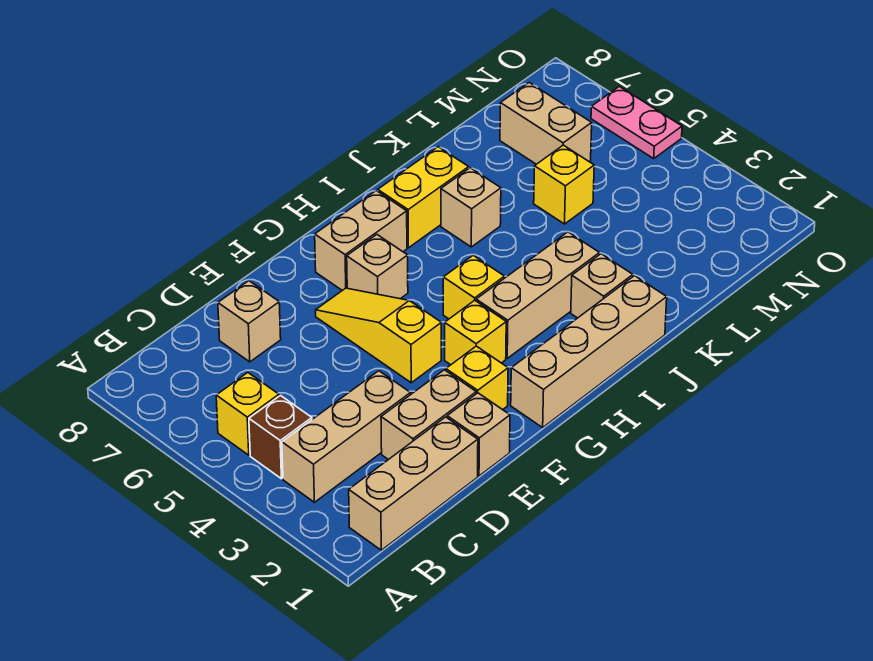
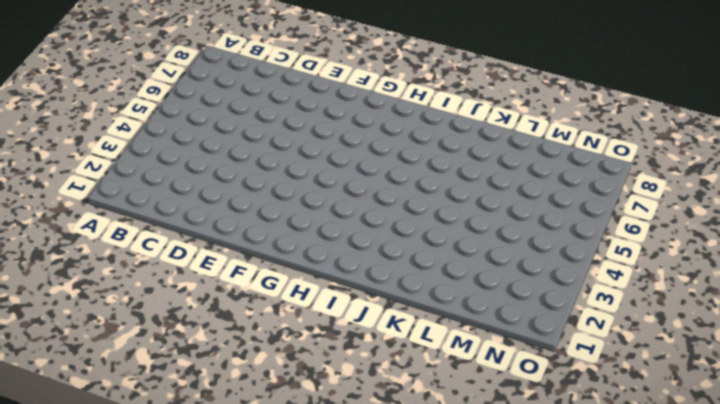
none -> tan brick B1:D1 level 1
none -> tan brick B3:D3 level 1
none -> brown brick B4 level 1

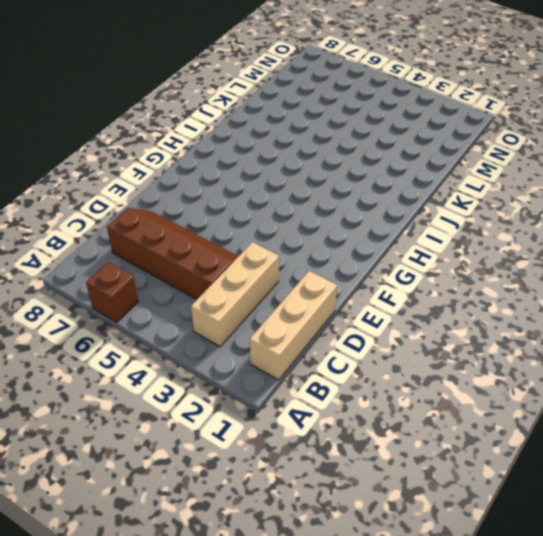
brown brick A6 level 1 -> brown brick B4 level 1
brown slope C4:D7 level 1 top C -> tan brick D7 level 1
none -> yellow brick B5 level 1
none -> tan brick D2:E2 level 1
none -> tan brick E1 level 1

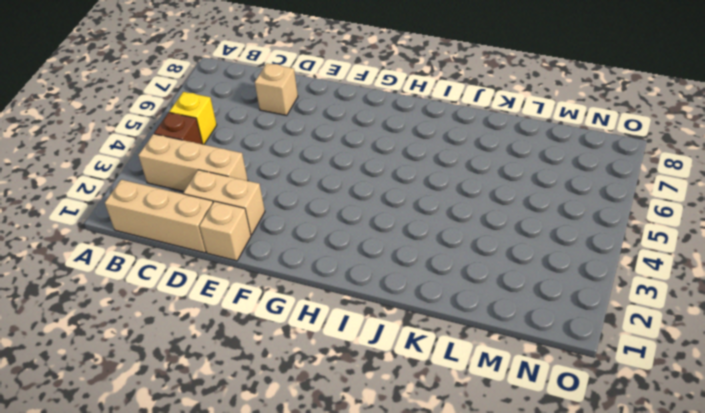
none -> yellow brick F2 level 1
none -> yellow slope F4:F6 level 1 top 4
none -> tan brick G1:J1 level 1

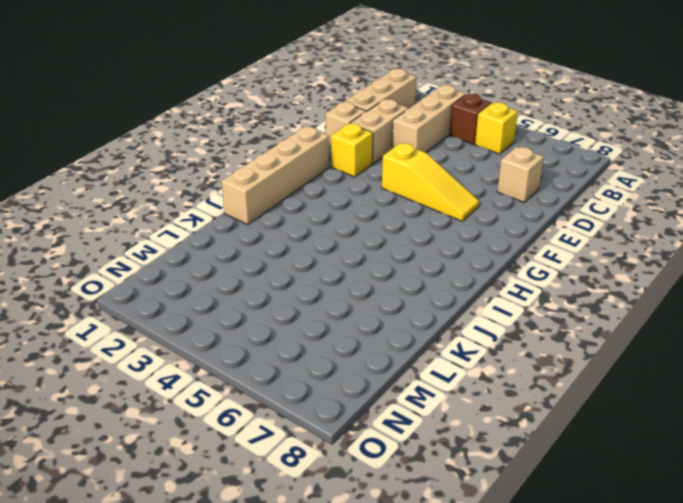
none -> yellow brick G3 level 1
none -> tan brick G6 level 1
none -> tan brick G7:H7 level 1

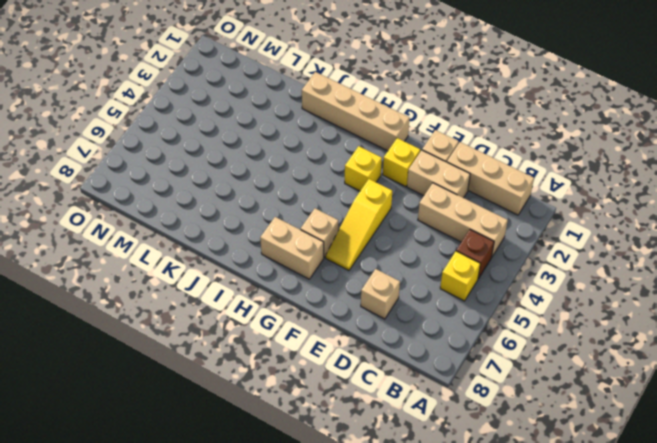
none -> tan brick H3:J3 level 1
none -> yellow brick H4 level 1
none -> yellow brick I7:J7 level 1

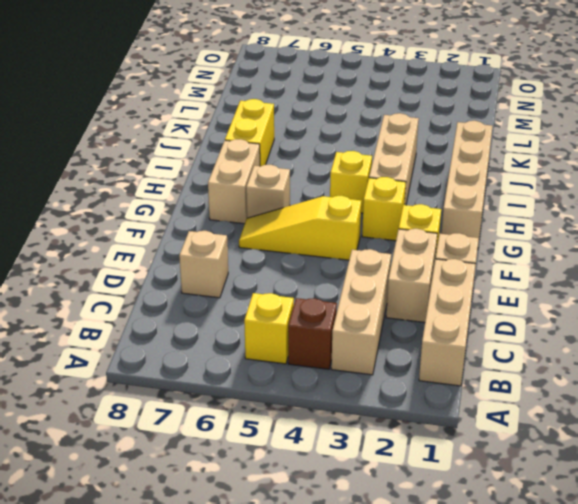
none -> tan brick J2 level 1
none -> tan brick J6 level 1
none -> yellow brick L5 level 1

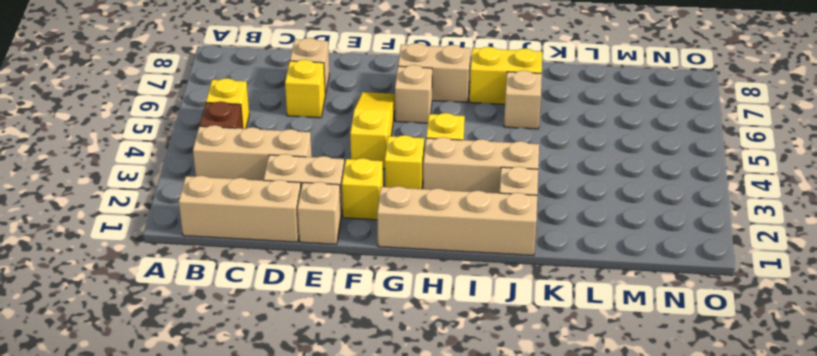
yellow brick D6 level 1 -> yellow brick L5 level 1
none -> tan brick M6:M7 level 1
none -> pink plate O5:O6 level 1

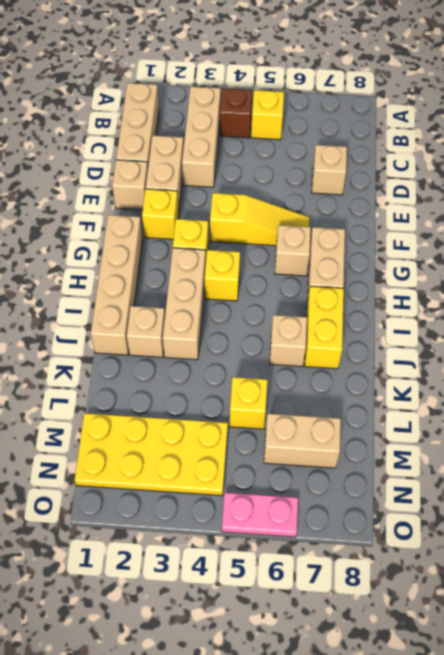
yellow plate M1:N4 level 1 -> none

